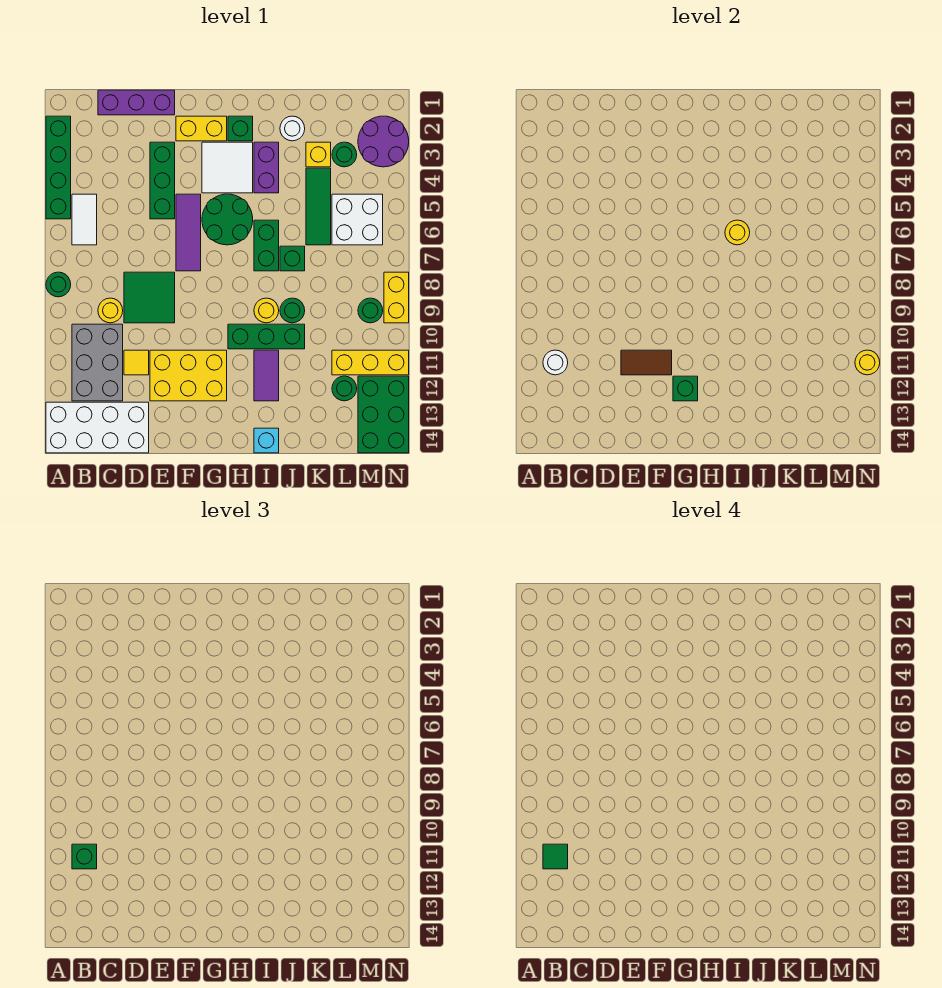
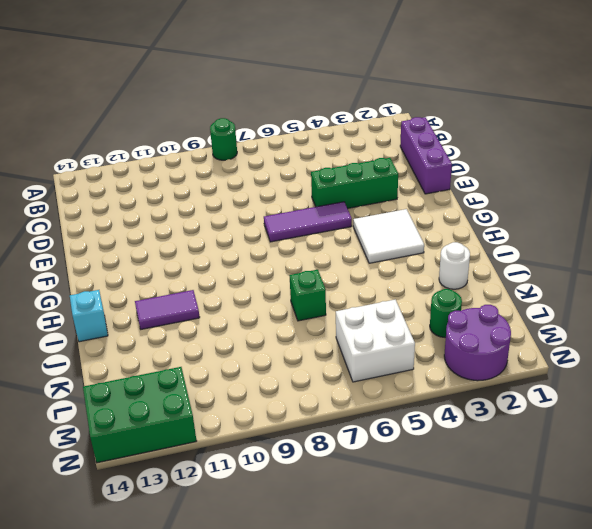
none -> green brick A2:A5 level 1
none -> white brick A13:D14 level 1
none -> white tile B5:B6 level 1
none -> grey brick B10:C12 level 1

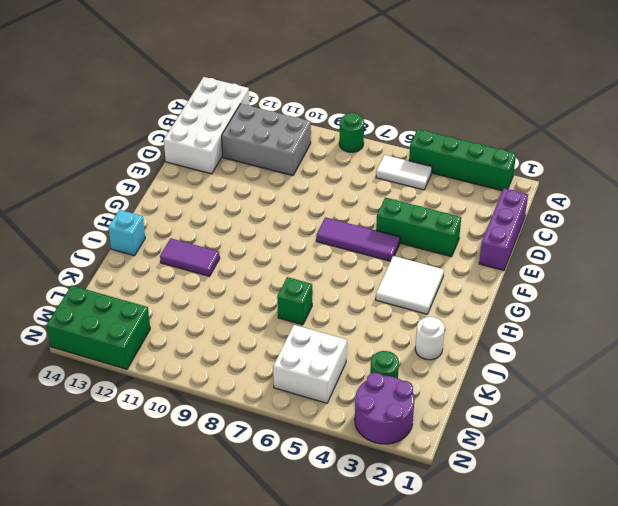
none -> yellow round brick C9 level 1
none -> green tile D8:E9 level 1
none -> yellow tile D11 level 1
none -> yellow brick E11:G12 level 1

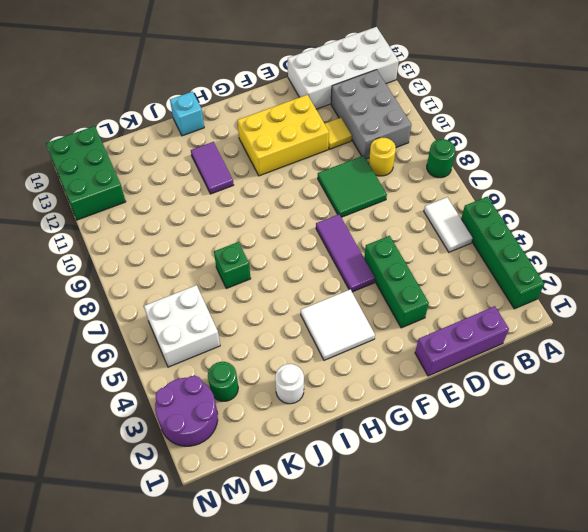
none -> yellow brick F2:G2 level 1
none -> green round brick G5:H6 level 1
none -> green brick H2 level 1
none -> green brick H10:J10 level 1

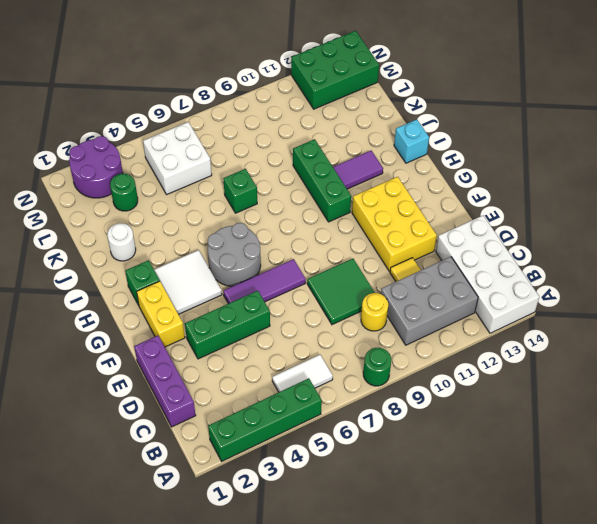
grey round brick G5:H6 level 1 -> green round brick G5:H6 level 1
none -> purple brick I3:I4 level 1
none -> green brick I6:I7 level 1
none -> yellow round brick I9 level 1
none -> green round brick J9 level 1

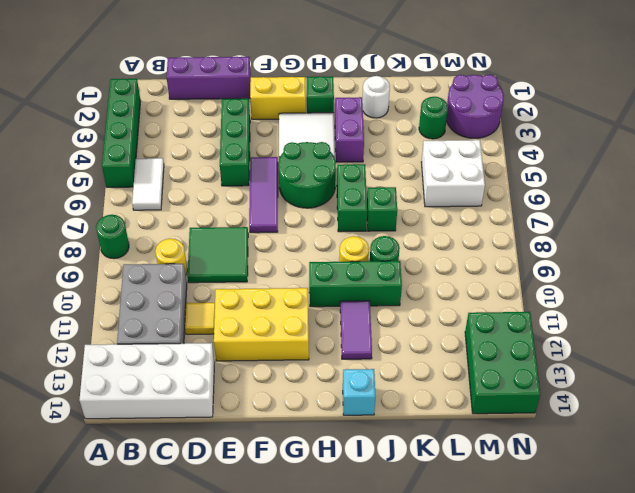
none -> yellow brick K3 level 1
none -> green tile K4:K6 level 1
none -> yellow brick L11:N11 level 1
none -> green round brick L12 level 1

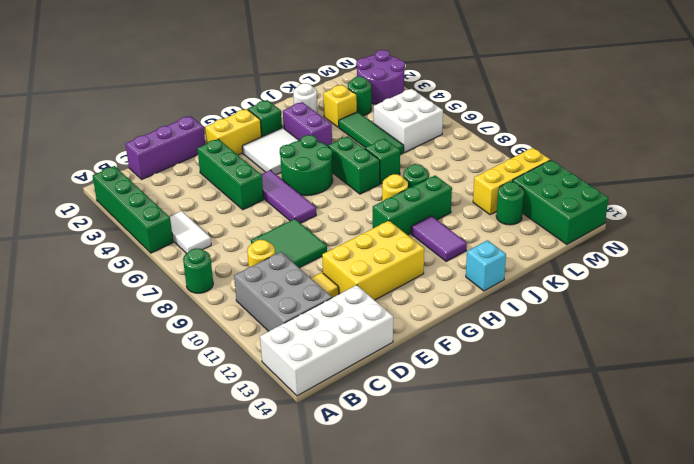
none -> green round brick M9 level 1
none -> yellow brick N8:N9 level 1
none -> white round brick B11 level 2
none -> brown tile E11:F11 level 2

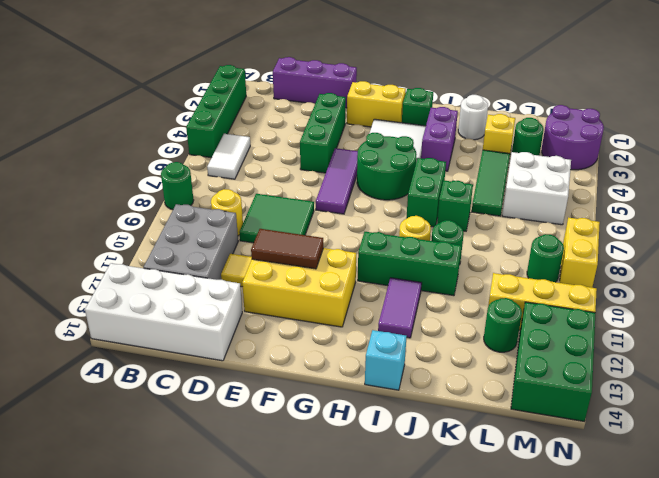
none -> white round brick B11 level 2
none -> green brick G12 level 2
none -> yellow round brick I6 level 2
none -> yellow round brick N11 level 2

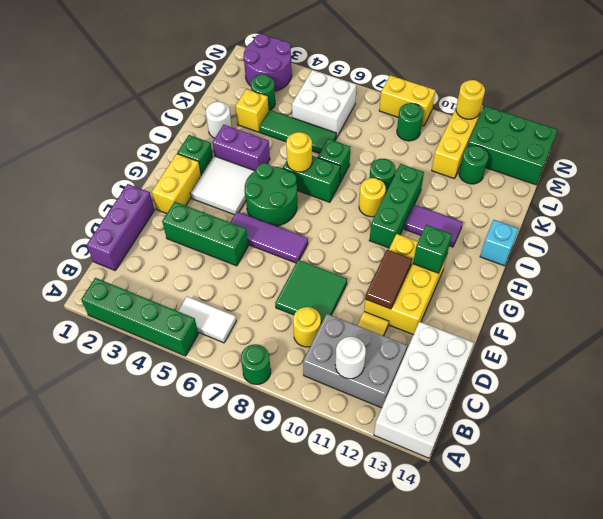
none -> green brick B11 level 3
none -> green tile B11 level 4

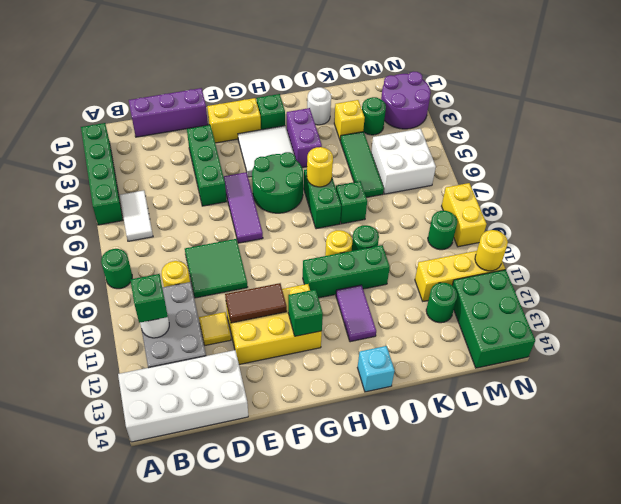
none -> green tile B11 level 4

